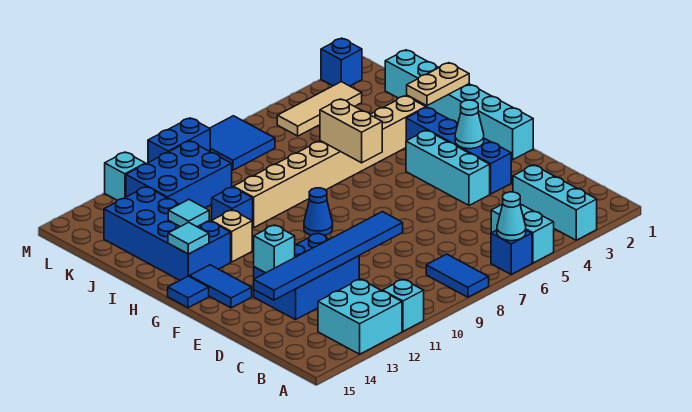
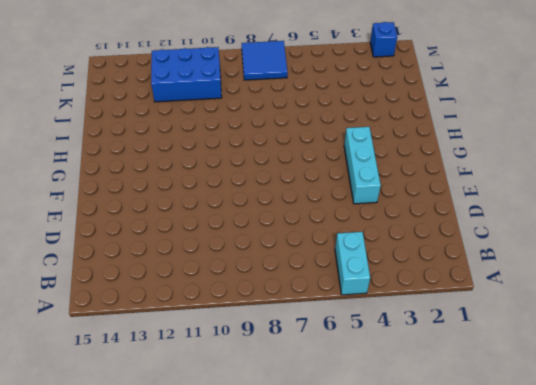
none -> cyan brick A3:C3 level 1
none -> blue brick A6 level 1
none -> blue tile A8:B8 level 1
none -> cyan brick A11 level 1

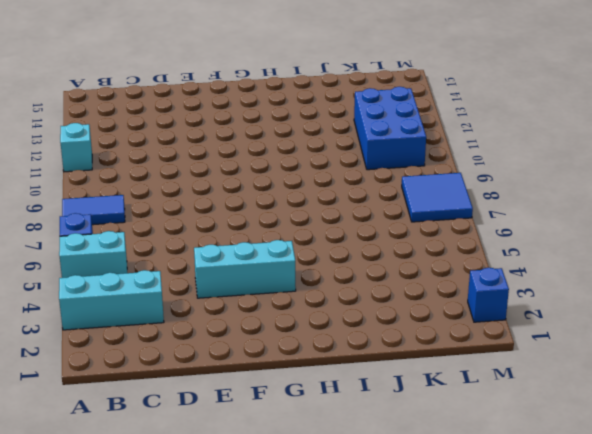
none -> cyan brick A12:B13 level 1
none -> blue brick D11:E13 level 1
none -> blue brick E3:H3 level 1
none -> cyan brick F1:K1 level 1

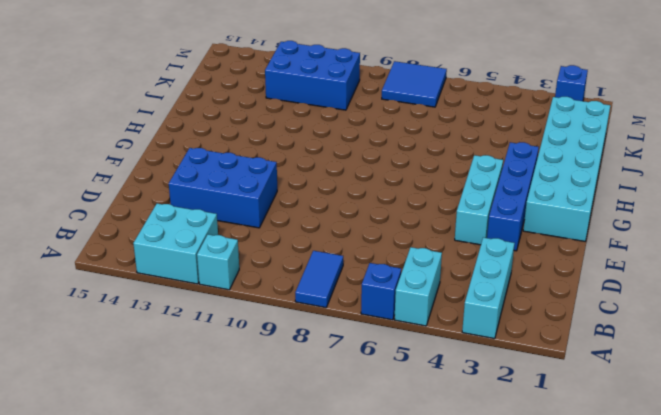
cyan brick F1:K2 level 1 -> cyan brick F1:K1 level 1
none -> blue tile F14:G14 level 1
none -> blue cone G9 level 1
none -> blue tile G15 level 1
none -> tan brick H12 level 1

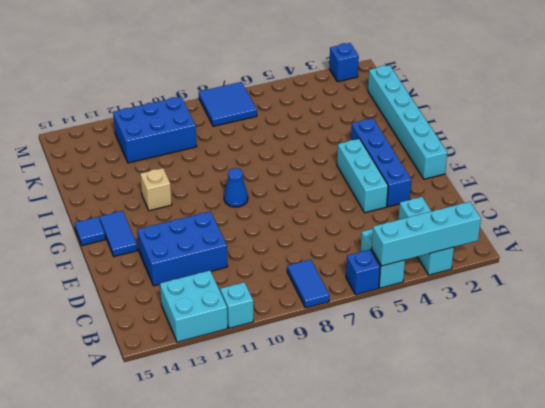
cyan brick A2:A5 level 2 -> none
none -> blue brick H13:K14 level 1
none -> tan brick I3:I10 level 1
none -> blue brick I11 level 1
none -> tan tile L3:L5 level 1

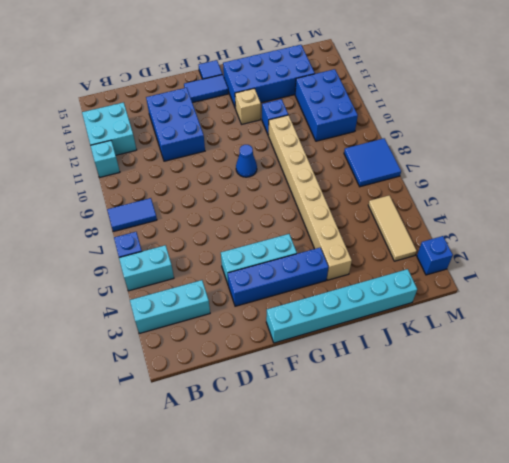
none -> blue brick M9:M10 level 1
none -> cyan brick M12 level 1
none -> cyan cone A6 level 2
none -> blue tile D9:D14 level 2

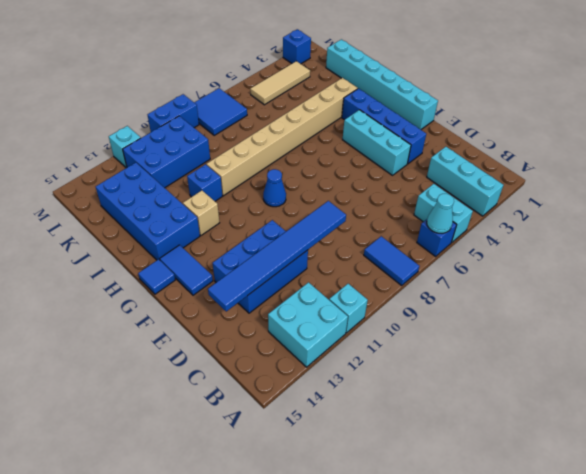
none -> cyan brick E13 level 2
none -> cyan cone F3 level 2
none -> tan brick H6:I6 level 2
none -> cyan tile H14 level 2

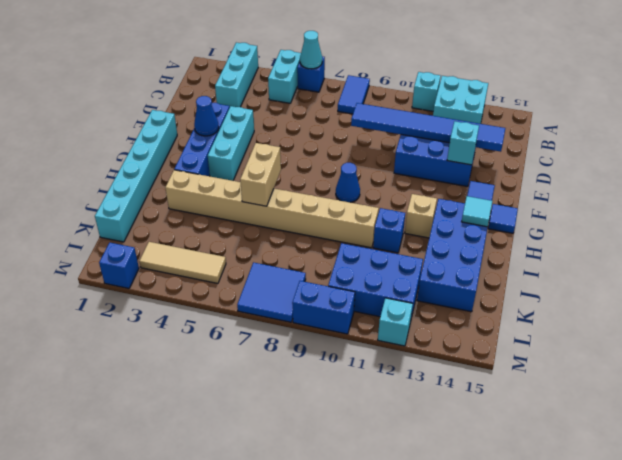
blue cone F3 level 2 -> cyan cone F3 level 2
none -> tan plate I1:I2 level 2
none -> cyan tile I13 level 2

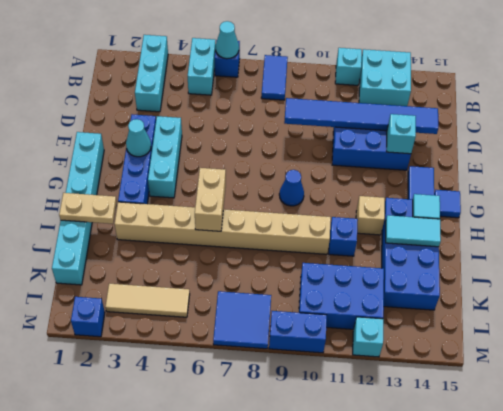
cyan tile I13:I14 level 2 -> cyan tile I13 level 2

